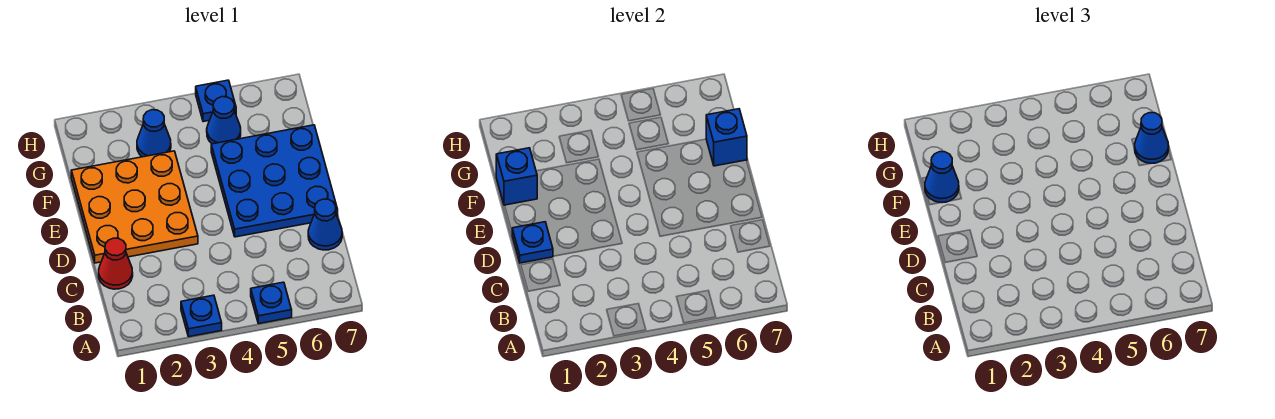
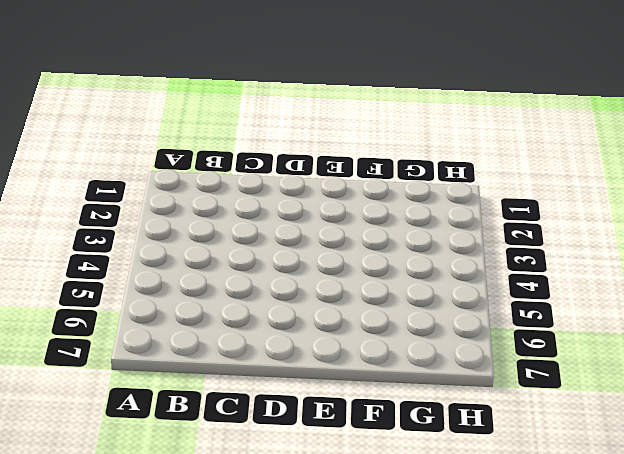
none -> blue plate A3 level 1
none -> blue plate A5 level 1
none -> red cone C1 level 1

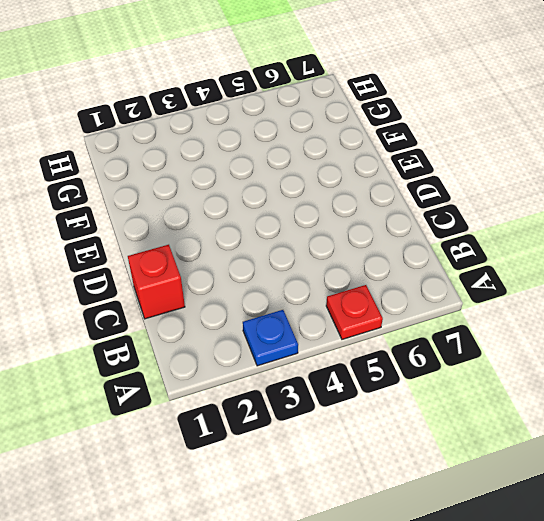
red plate A5 level 1 -> blue plate A5 level 1
red brick C1 level 1 -> red cone C1 level 1
none -> blue cone C7 level 1
none -> orange plate D1:F3 level 1
none -> blue plate D5:F7 level 1

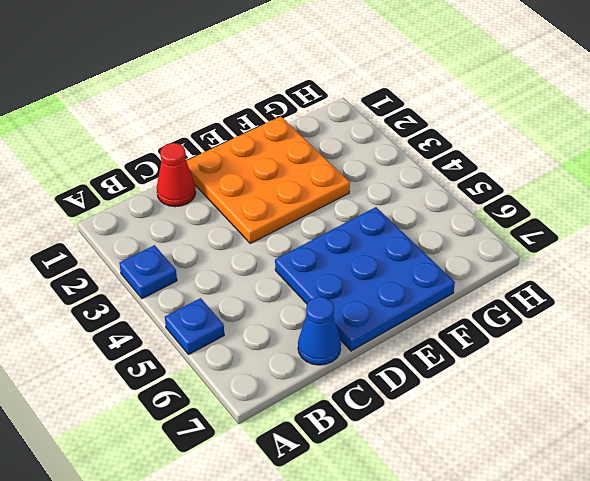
none -> blue cone G3 level 1
none -> blue cone G5 level 1
none -> blue plate H5 level 1

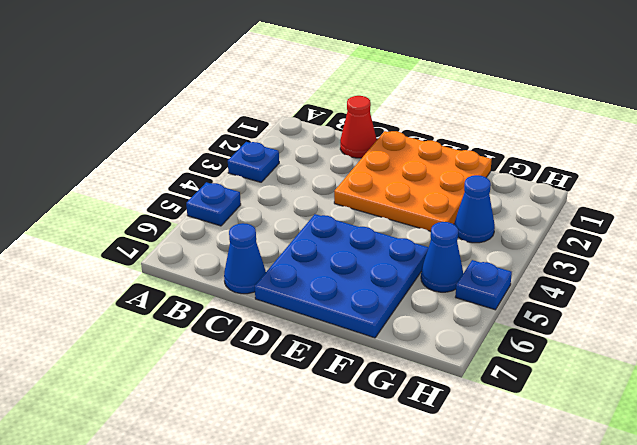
none -> blue plate D1 level 2
none -> blue brick F1 level 2
none -> blue brick F7 level 2

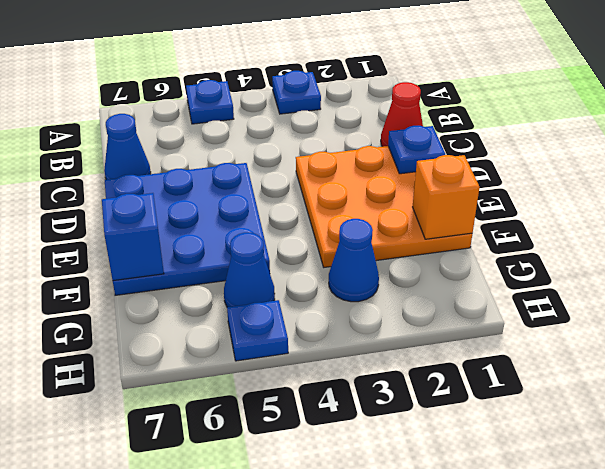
orange brick F1 level 2 -> blue brick F1 level 2
none -> blue cone F1 level 3
none -> blue cone F7 level 3

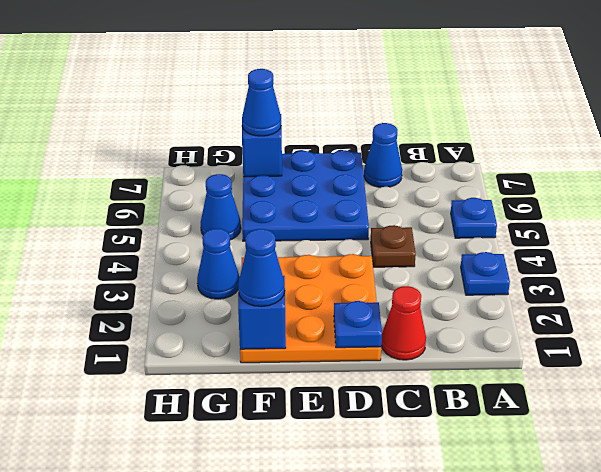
brown plate C4 level 1 -> none
none -> blue plate H5 level 1

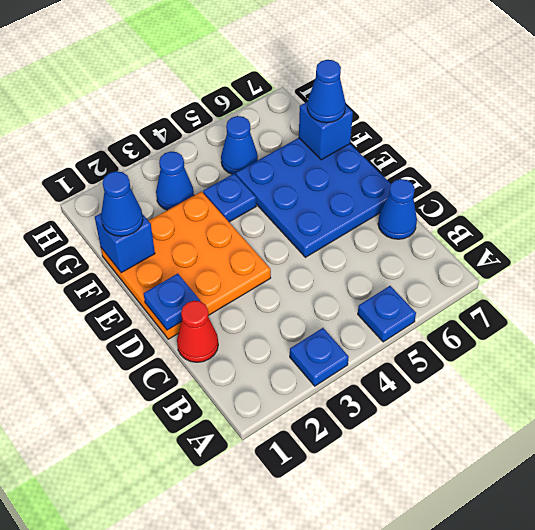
blue plate F4 level 1 -> blue plate H5 level 1

